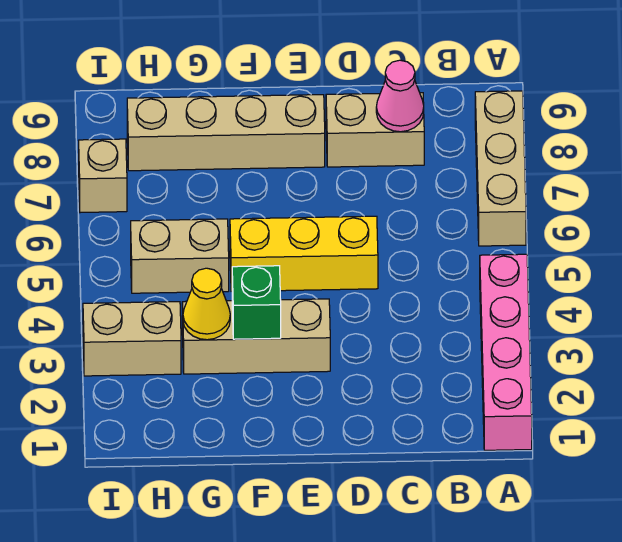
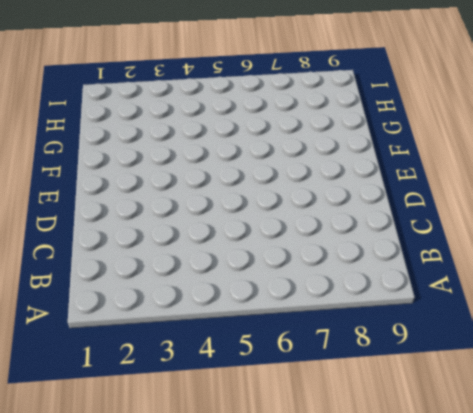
none -> pink brick A1:A4 level 1
none -> tan brick A6:A8 level 1
none -> tan brick C8:D8 level 1

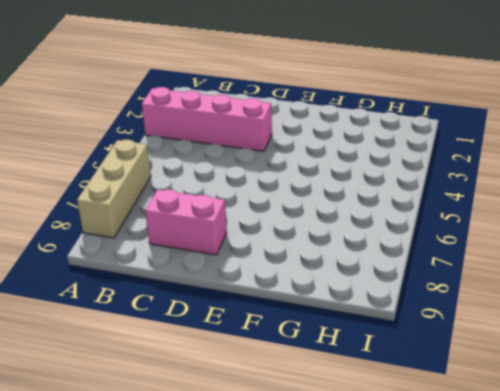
pink brick A3:D3 level 1 -> pink brick A1:A4 level 1
pink brick C8:D8 level 1 -> tan brick C8:D8 level 1
none -> yellow brick D5:F5 level 1
none -> tan brick E3:G3 level 1
none -> tan brick E8:H8 level 1

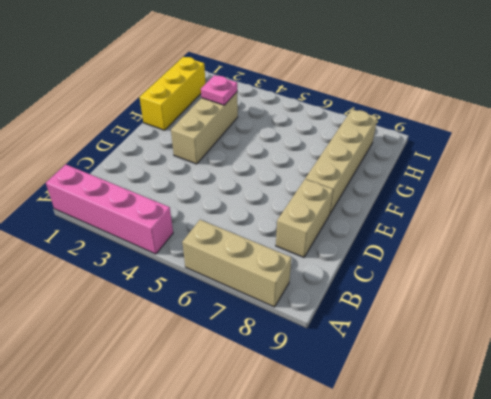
yellow brick F1:H1 level 1 -> yellow brick D5:F5 level 1
pink plate G3 level 2 -> yellow cone G3 level 2
none -> tan brick G5:H5 level 1
none -> tan brick H3:I3 level 1
none -> tan brick I7 level 1

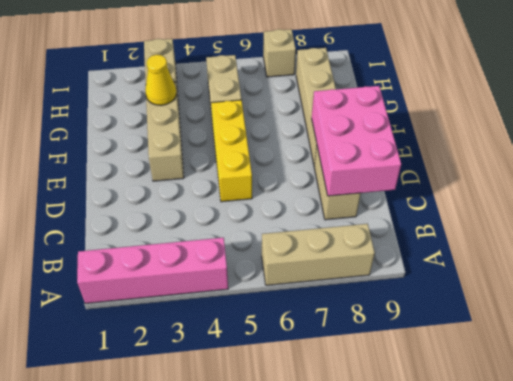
pink brick C8:E9 level 2 -> pink cone C8 level 2
none -> green brick F3 level 2

